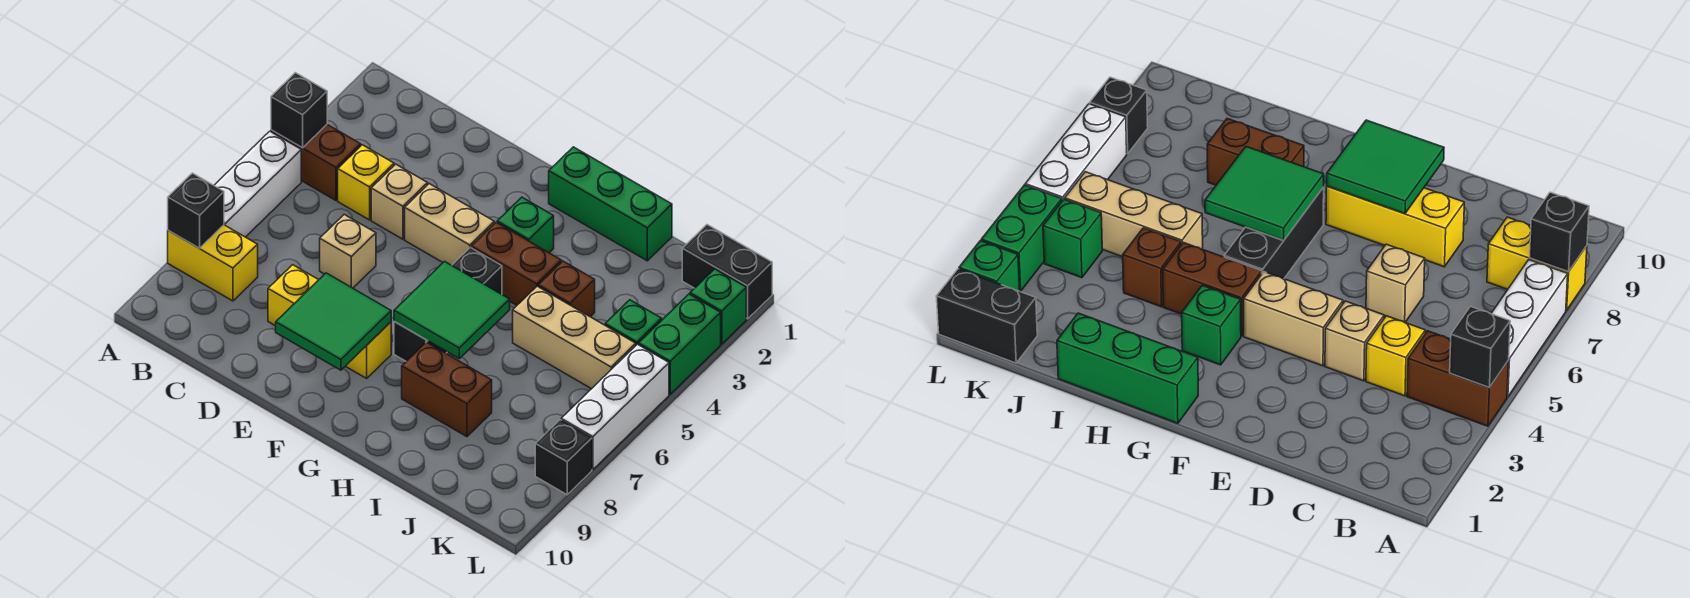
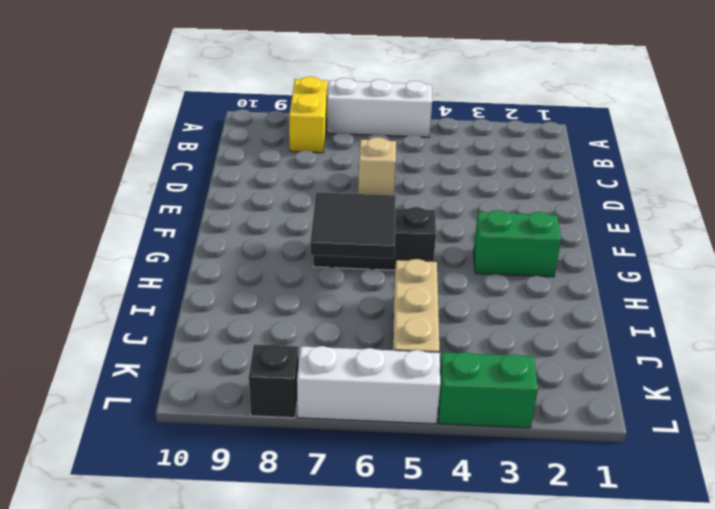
green brick G2:G3 level 1 -> green brick G3 level 1
black tile G6:H7 level 2 -> green tile G6:H7 level 2
none -> brown brick A4:B4 level 1
none -> yellow brick C4 level 1
none -> tan brick D4 level 1

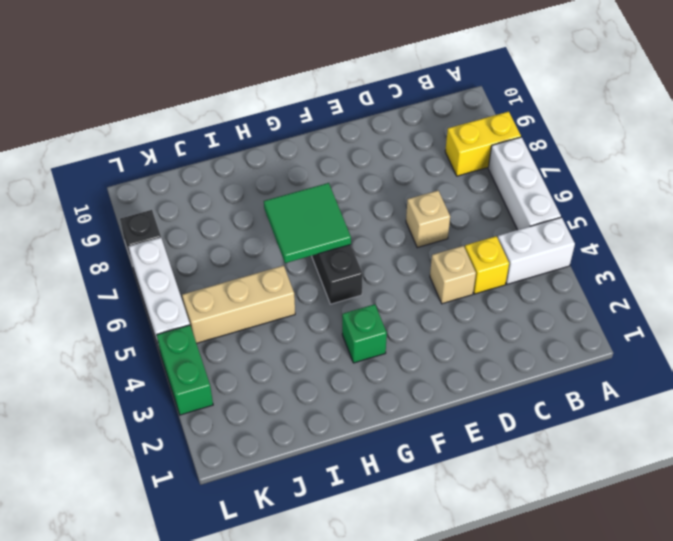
white brick A4:B4 level 1 -> brown brick A4:B4 level 1
none -> yellow brick D8:F8 level 1
none -> tan brick E4:F4 level 1
none -> green brick G1:I1 level 1

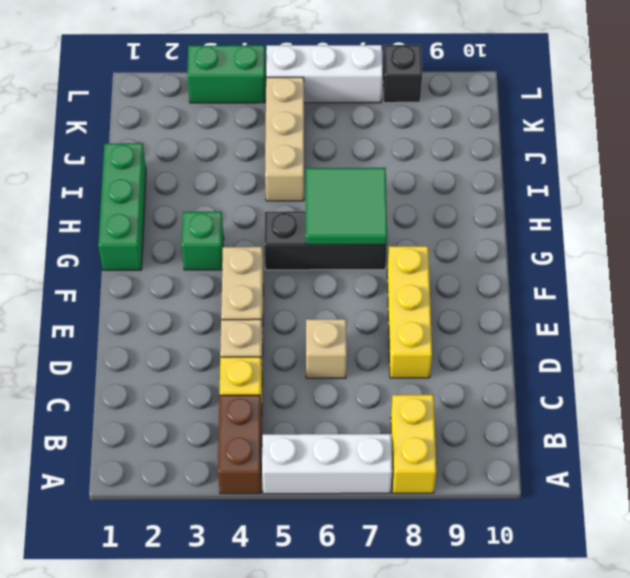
none -> brown brick G4:H4 level 1
none -> brown brick H8:I8 level 1
none -> brown brick I4 level 1

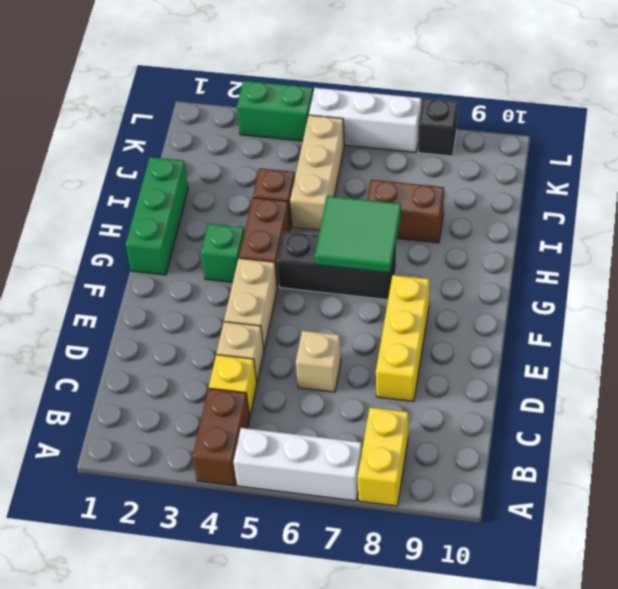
brown brick I7:I8 level 1 -> brown brick H8:I8 level 1
none -> black brick K1:L1 level 1
none -> green brick K4 level 1
none -> green brick L2 level 1

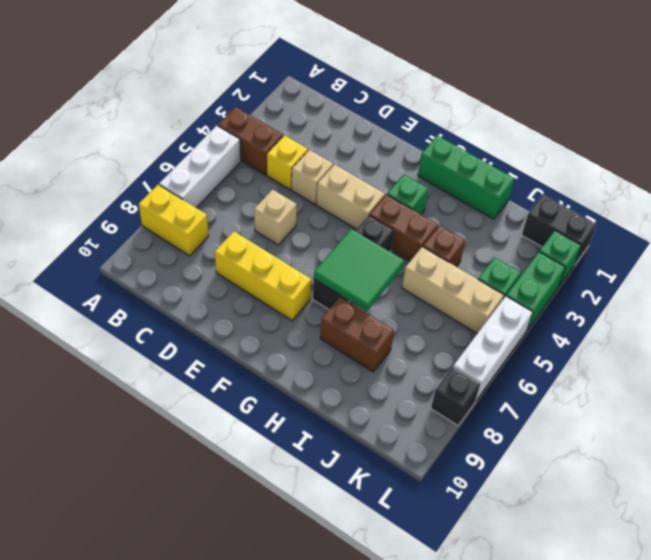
none -> black brick A4 level 2
none -> black brick A8 level 2
none -> green tile E8:F9 level 2

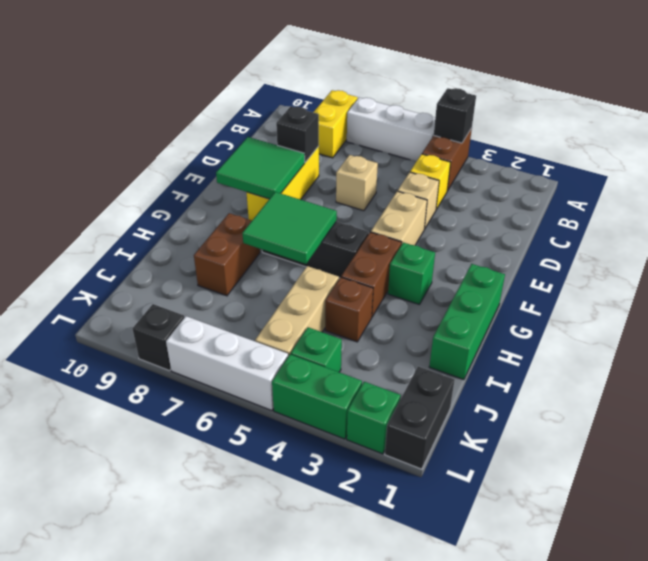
black brick D8 level 2 -> black brick A8 level 2

